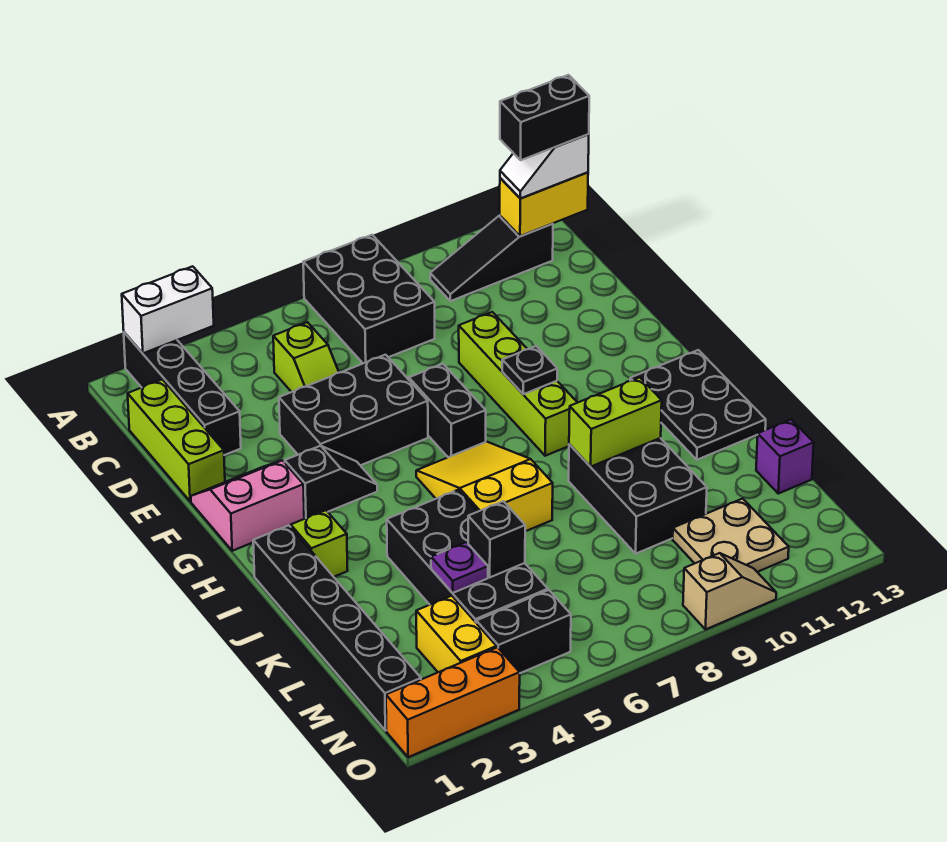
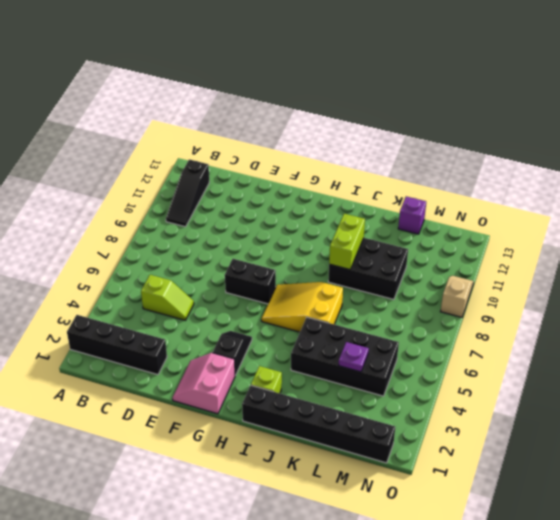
none -> black brick A7:C8 level 1
none -> lime brick C1:E1 level 1
none -> black brick E4:F6 level 1
none -> lime brick E9:H9 level 1

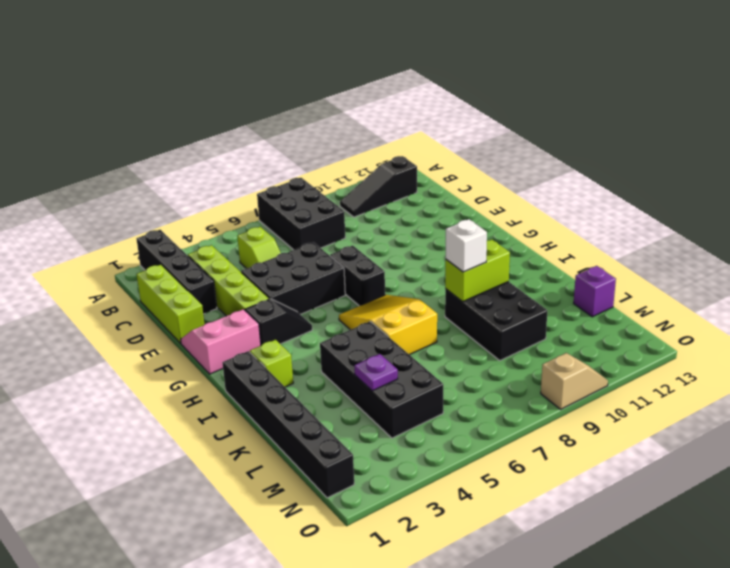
lime brick C3:F3 level 1 -> lime brick E9:H9 level 1
white brick J9 level 3 -> none
none -> black plate H12:J13 level 1
none -> yellow brick M3:N3 level 1
none -> tan plate M10:N11 level 1
none -> black brick N4:N5 level 1

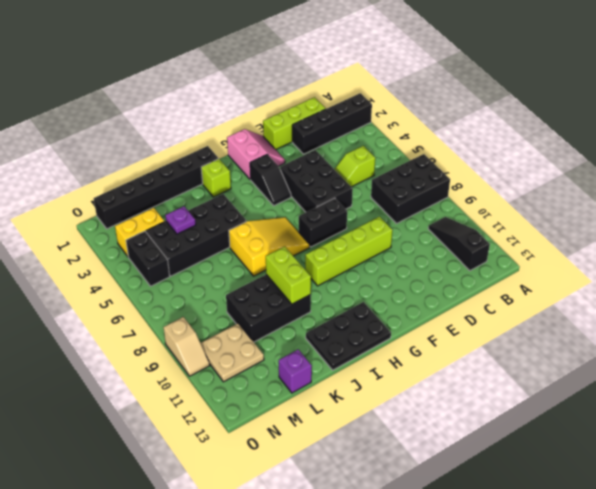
none -> orange brick O1:O3 level 1
none -> white brick A2:A3 level 2
none -> yellow brick B12:B13 level 2
none -> black plate G9 level 2

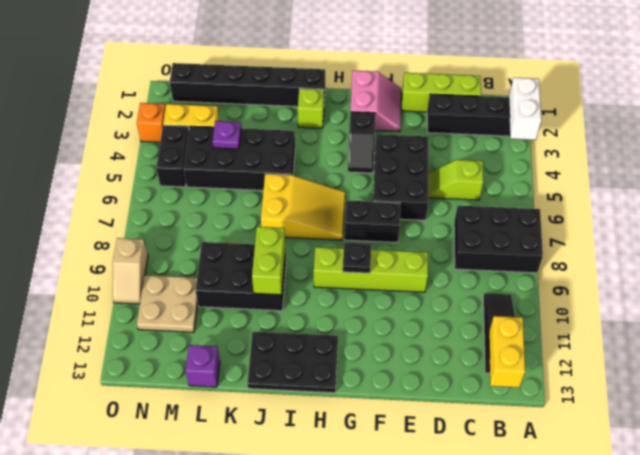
orange brick O3 level 1 -> orange brick O1:O3 level 1
none -> black brick L5 level 2
none -> white slope B12:B13 level 3 top 13
none -> black brick B12:B13 level 4

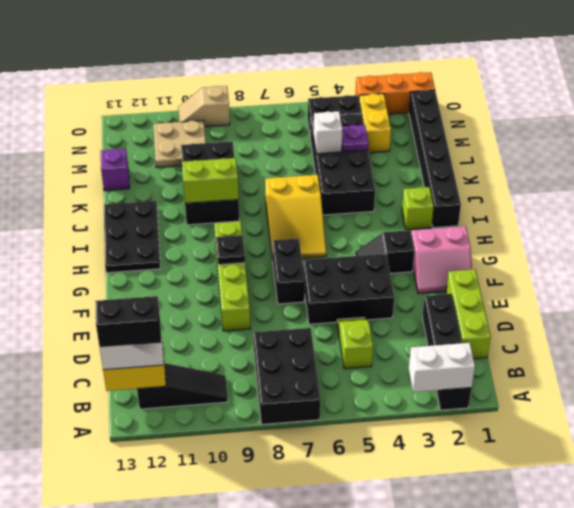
white brick L5 level 2 -> black brick L5 level 2

